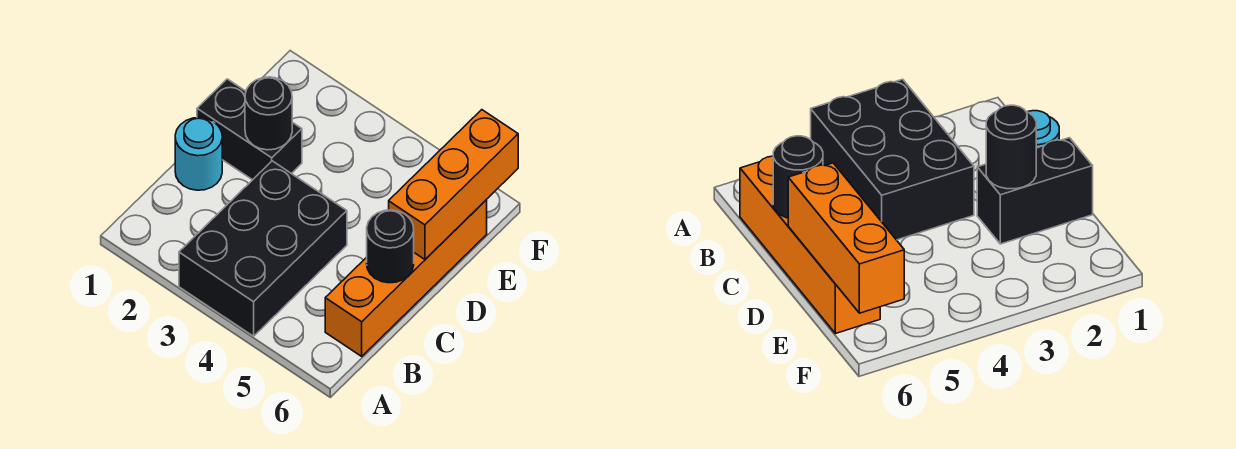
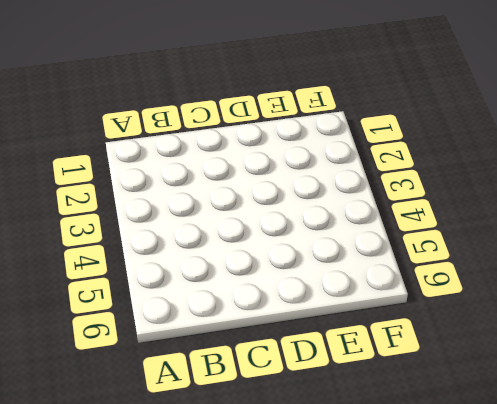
none -> black brick A3:C4 level 1
none -> orange brick B6:E6 level 1

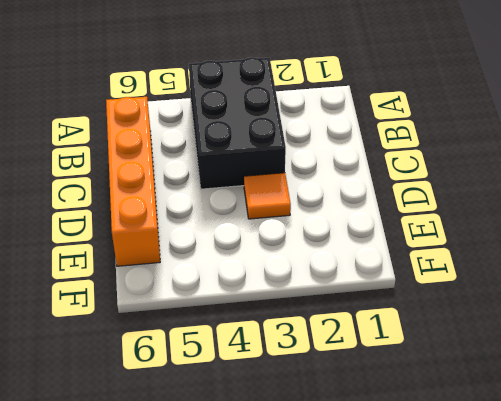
orange tile D3 level 1 -> none
none -> cyan round brick C1 level 1
none -> black brick D1:D2 level 1

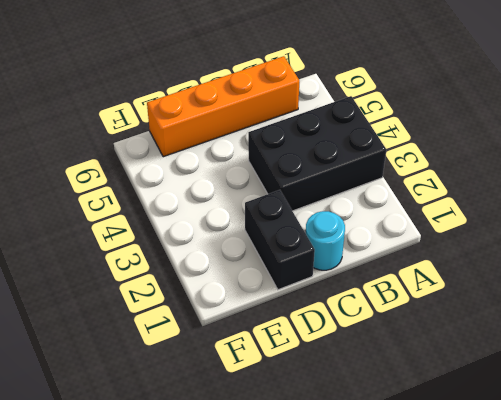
none -> black round brick C6 level 2
none -> black round brick D2 level 2

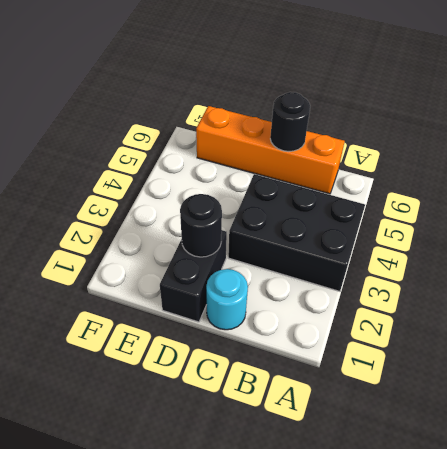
none -> orange brick D6:F6 level 2

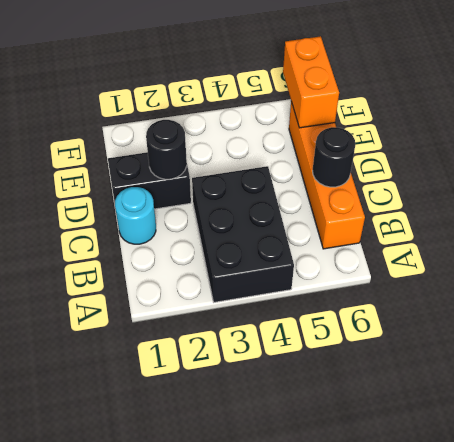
orange brick E6:F6 level 2 -> orange brick D6:F6 level 2

